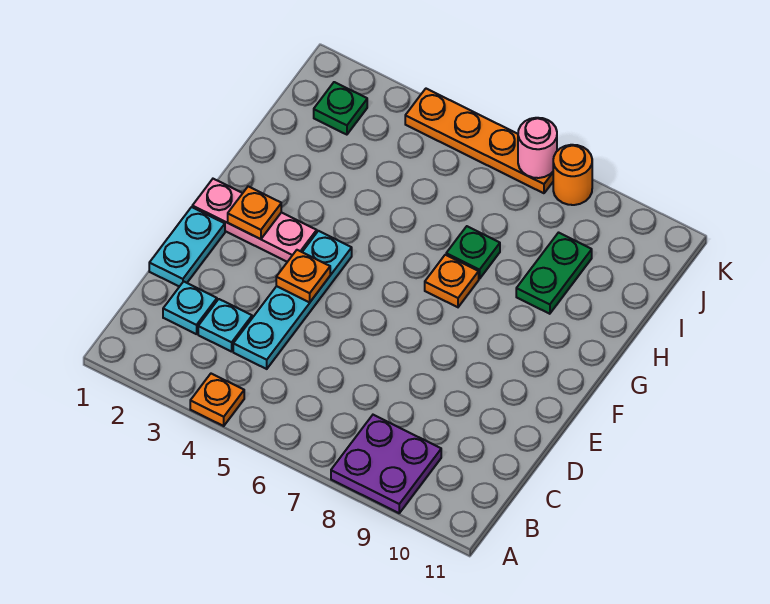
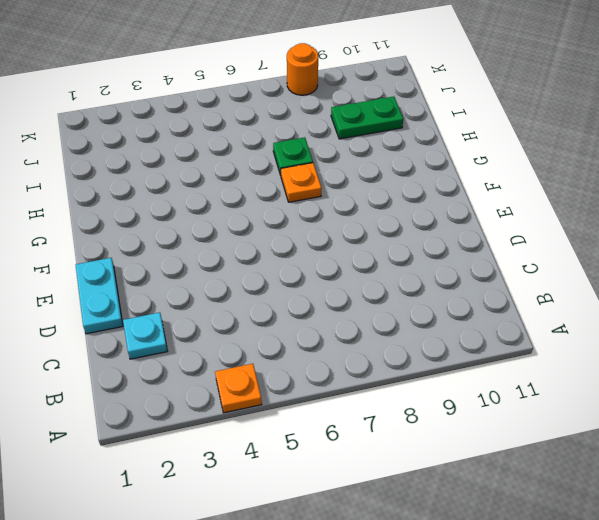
green plate I9:I10 level 1 -> green plate H9:I9 level 1
none -> purple plate A8:B9 level 1
none -> cyan plate C3 level 1
none -> cyan plate C4:F4 level 1

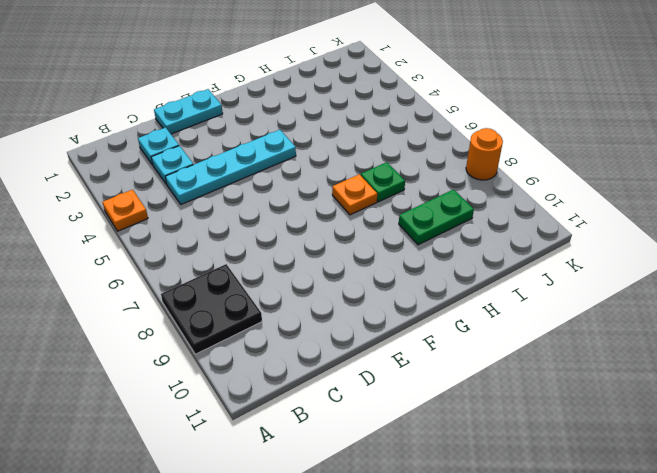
black plate A8:B9 level 1 -> purple plate A8:B9 level 1
none -> pink plate F1:F3 level 1
none -> green plate J2 level 1
none -> orange plate K4:K7 level 1

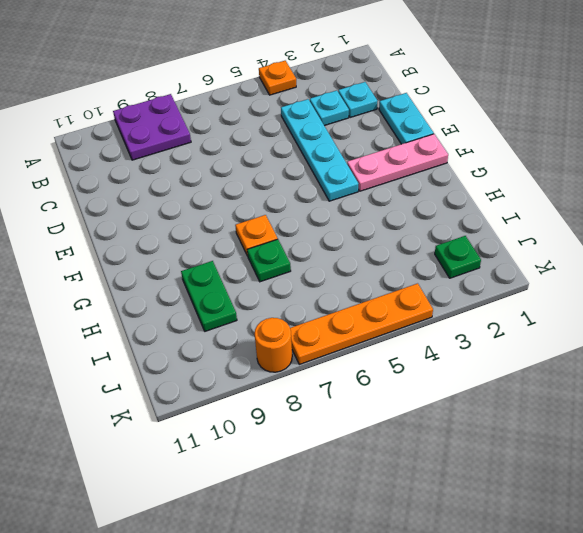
none -> orange plate E4 level 2
none -> orange plate F2 level 2
none -> pink round brick K7 level 2

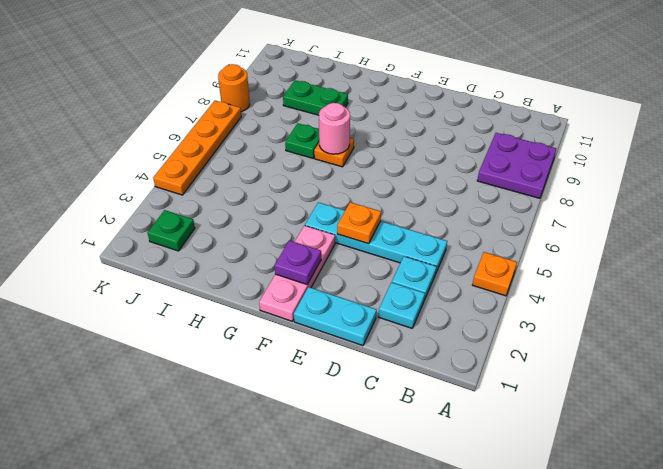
purple plate F2 level 2 -> orange plate F2 level 2
pink round brick G7 level 2 -> pink round brick K7 level 2

